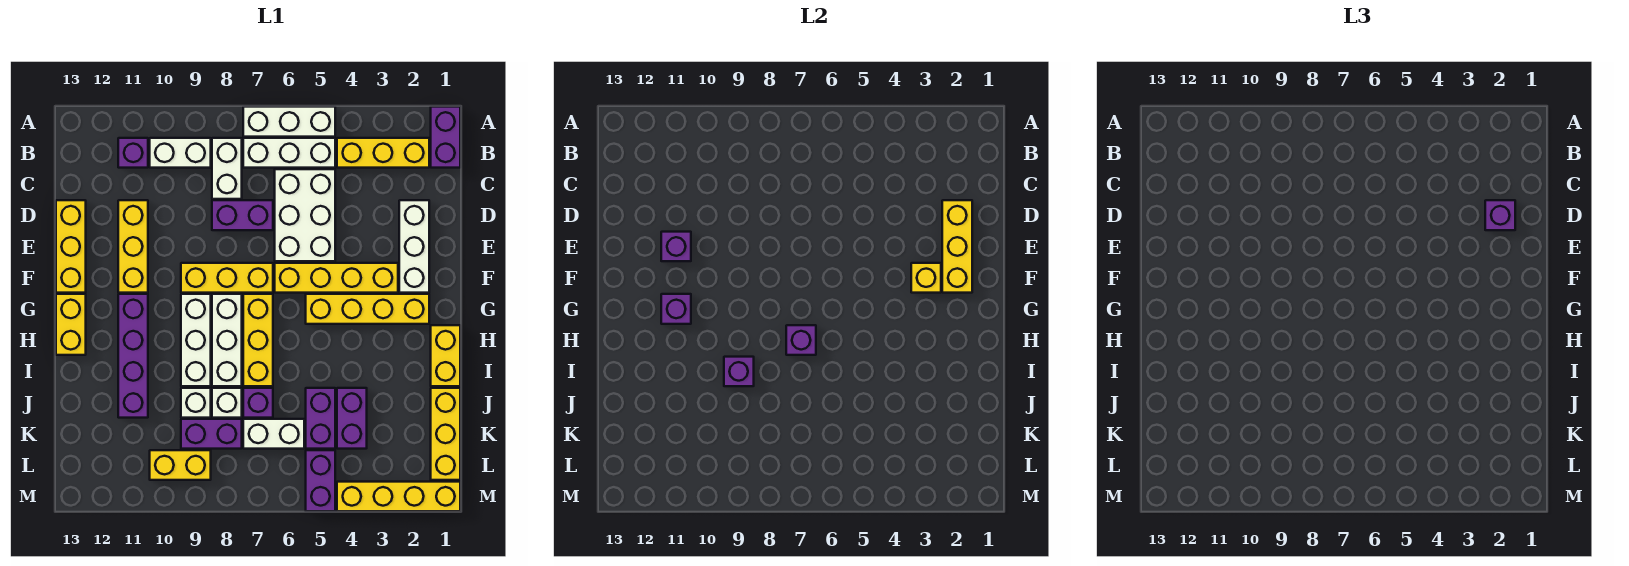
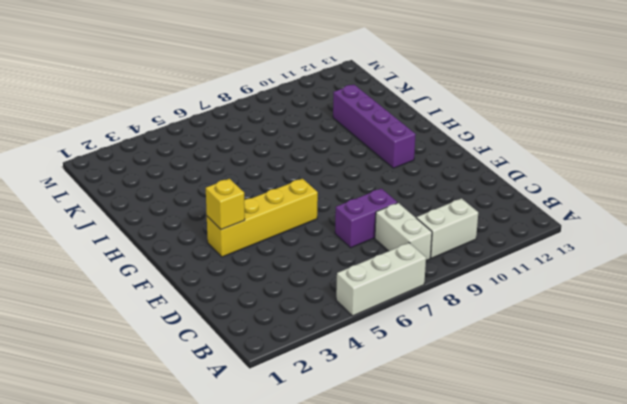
none -> purple brick A1:B1 level 1
none -> yellow brick B2:B4 level 1
none -> white brick B5:B7 level 1
none -> purple brick B11 level 1

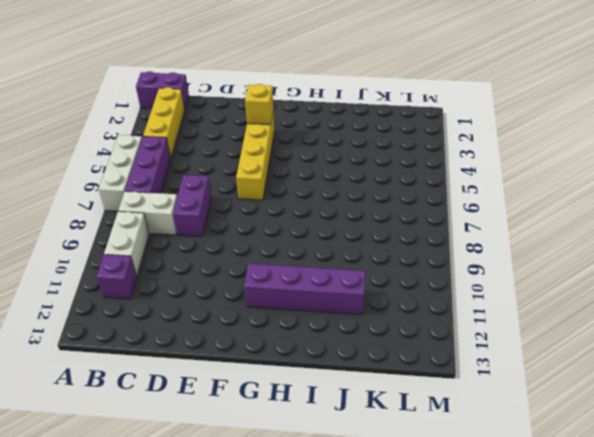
purple brick B5:B7 level 1 -> white brick B5:B7 level 1
none -> white brick C5:E6 level 1
none -> white brick D2:F2 level 1
none -> yellow brick D11:F11 level 1
none -> yellow brick D13:F13 level 1

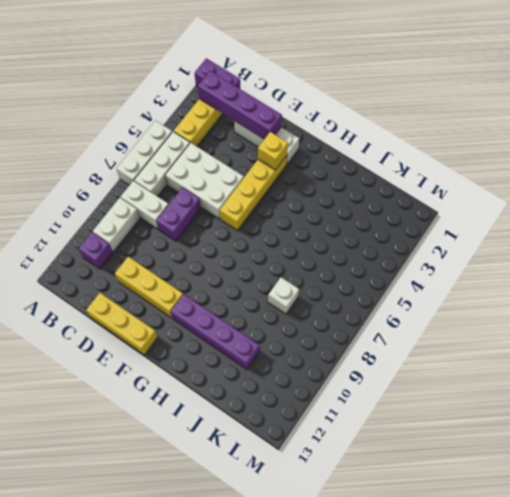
purple brick B2:E2 level 2 -> yellow brick D2:F2 level 2
none -> yellow brick F7:F9 level 1
none -> yellow brick G2:G5 level 1
none -> yellow brick G7:I7 level 1
none -> white brick G8:I8 level 1

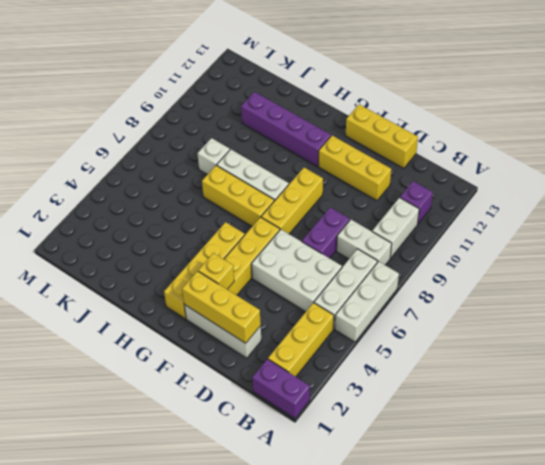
none -> white brick G9:I9 level 1
none -> yellow brick G13:H13 level 1
none -> yellow brick H1:I1 level 1
none -> yellow brick J1:L1 level 1

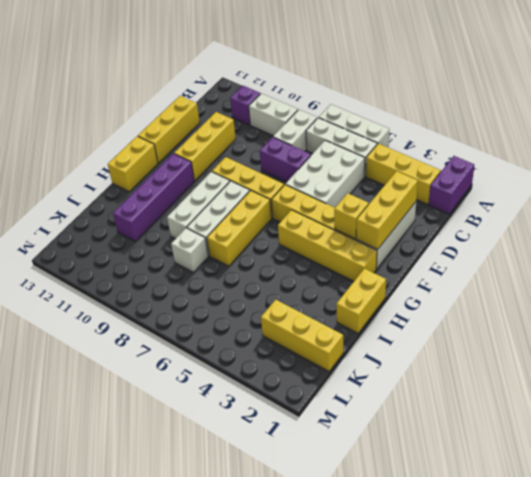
yellow brick K1:K3 level 1 -> yellow brick J1:L1 level 1
none -> purple brick J4:K4 level 1
none -> purple brick J5:K5 level 1
none -> purple brick J7 level 1
none -> white brick J9 level 1

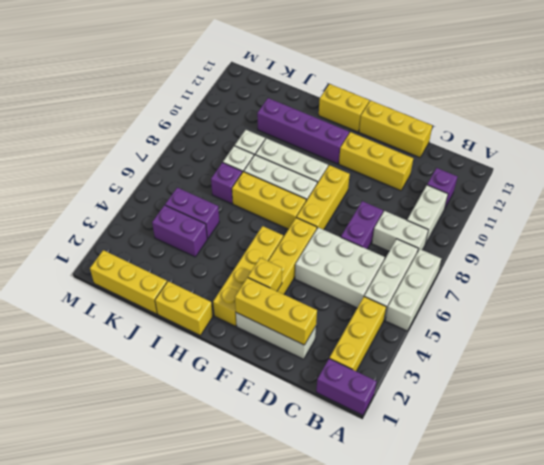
none -> white brick K6:K7 level 1
none -> purple brick K8:K9 level 1
none -> purple brick L5:M5 level 1
none -> yellow brick L9:L10 level 1

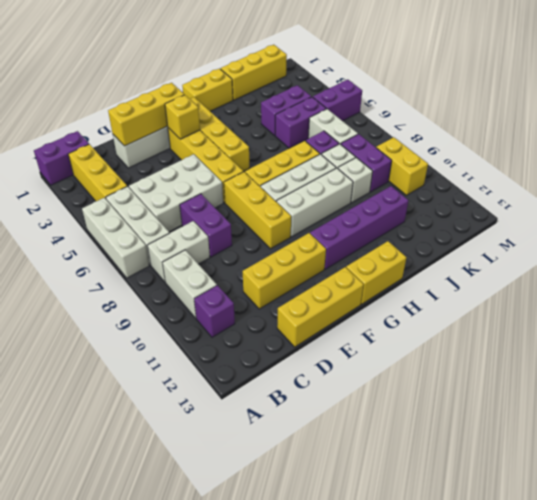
none -> yellow brick M1:M4 level 1
none -> purple brick E11 level 2
none -> purple brick G11 level 2
none -> purple brick H7 level 2

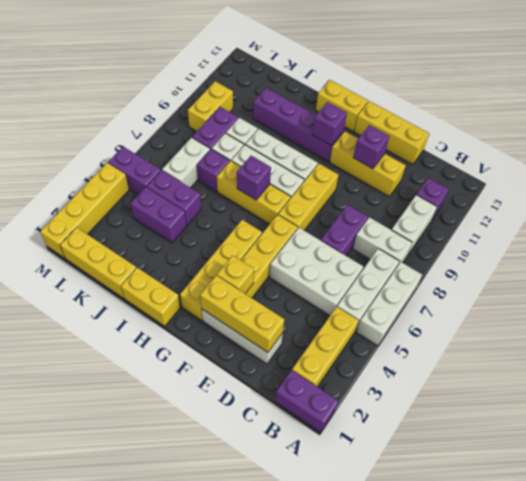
none -> purple brick I9 level 2
none -> purple brick D2 level 3

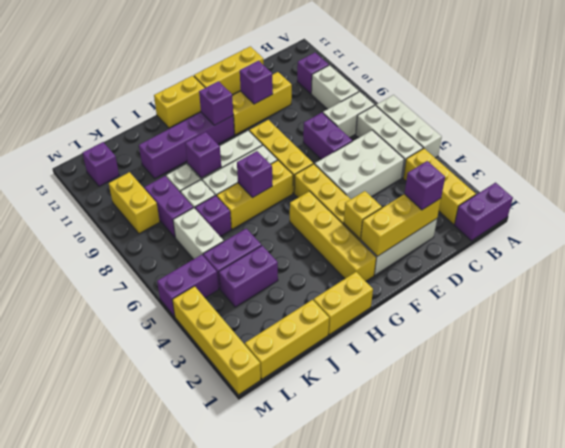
purple brick L12 level 1 -> none

